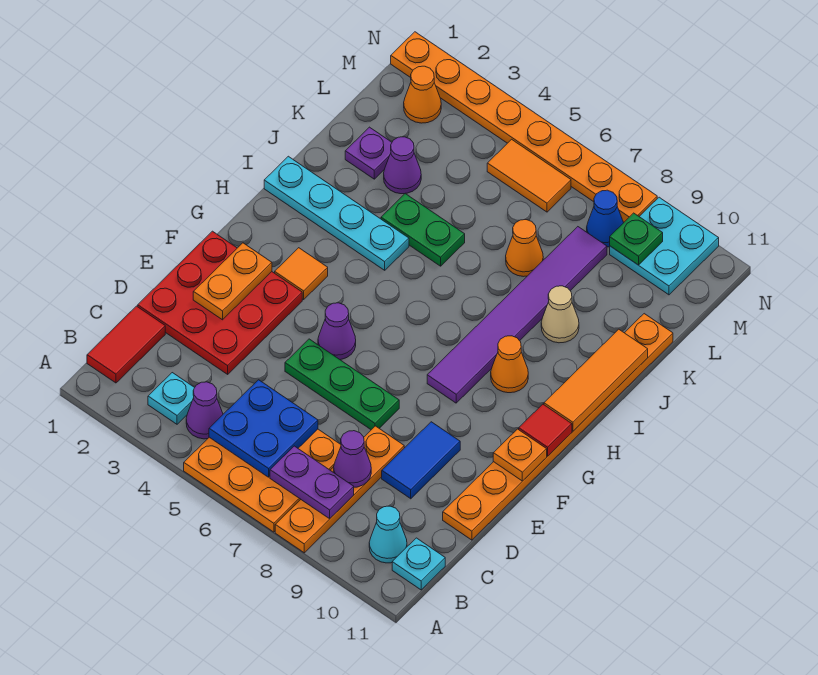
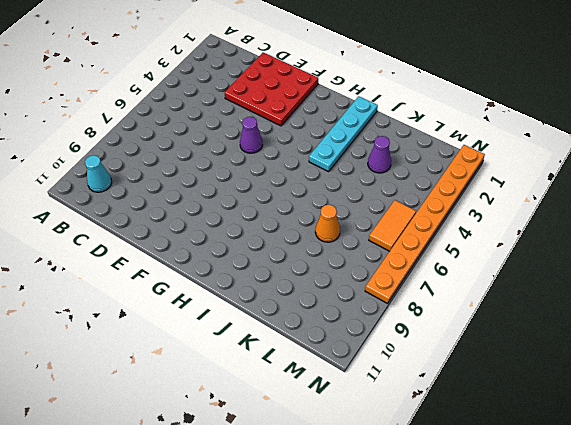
none -> orange plate A5:C7 level 1
none -> orange plate A8:D8 level 1
none -> red tile B1:C1 level 1
none -> cyan plate B3 level 1

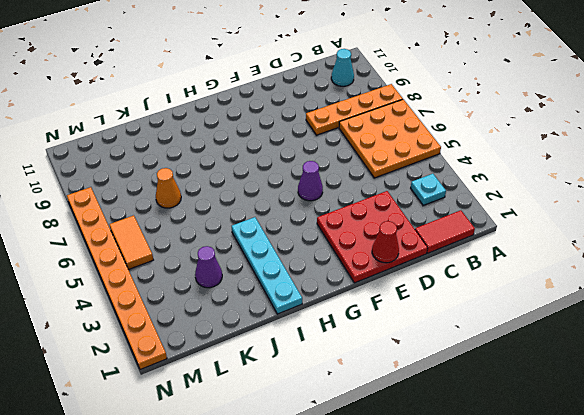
red cone E1 level 2 -> none
none -> purple cone B4 level 1
none -> cyan plate B11 level 1
none -> blue tile D9:E9 level 1
none -> orange plate D11:K11 level 1

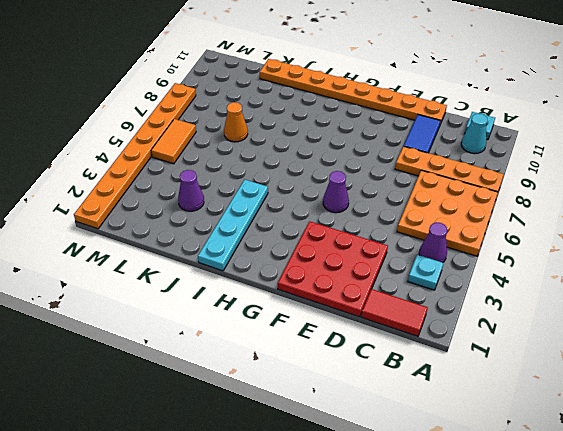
blue tile D9:D10 level 1 -> blue tile D9:E9 level 1
none -> green plate E5:E7 level 1
none -> orange tile G3 level 1
none -> purple tile G8:L8 level 1
none -> orange cone H9 level 1

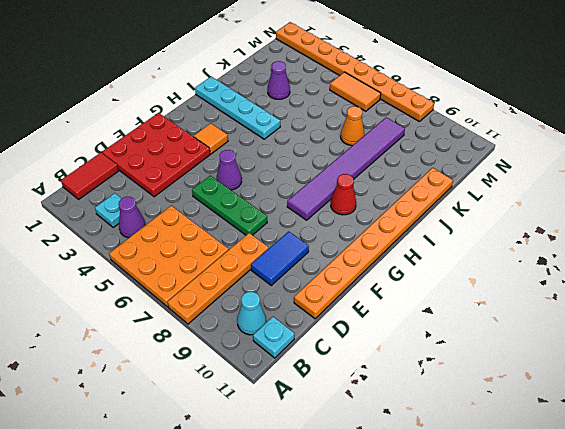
red cone H9 level 1 -> orange cone H9 level 1
none -> green plate J4:J5 level 1
none -> tan cone J9 level 1
none -> purple plate K2 level 1
none -> orange cone M2 level 1

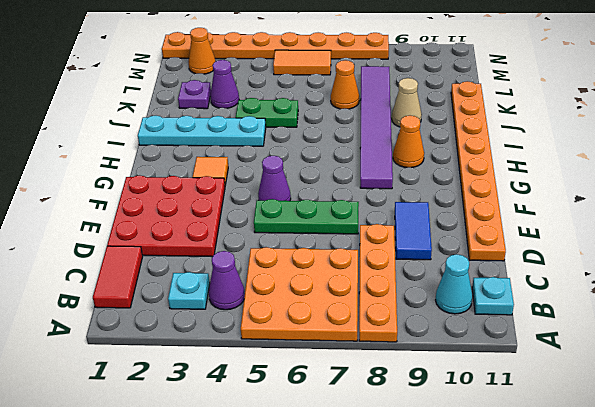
none -> blue cone M8 level 1
none -> cyan plate M9:N10 level 1
none -> blue plate B5:C6 level 2
none -> purple plate B7:B8 level 2

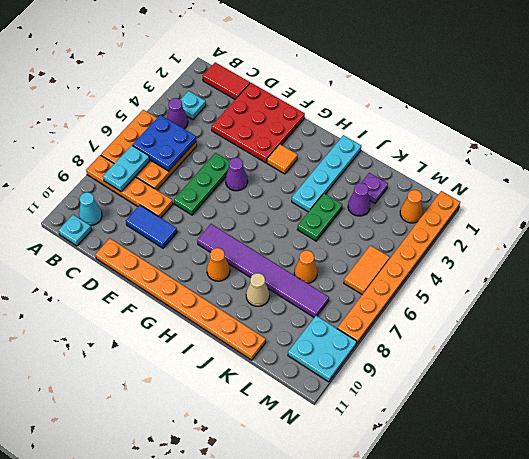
cyan plate B7:B8 level 2 -> purple plate B7:B8 level 2
none -> blue cone M8 level 1
none -> purple cone C8 level 2
none -> orange plate E2:F2 level 2
none -> orange plate F11 level 2

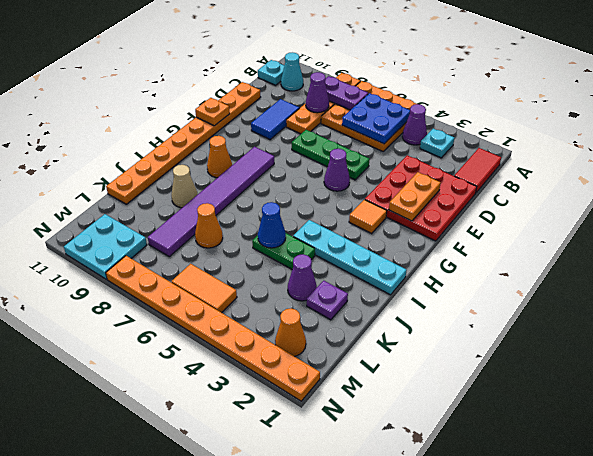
blue cone J5 level 2 -> blue cone M8 level 1
none -> red tile G11 level 2
none -> orange tile H11:J11 level 2
none -> green plate M9 level 2

